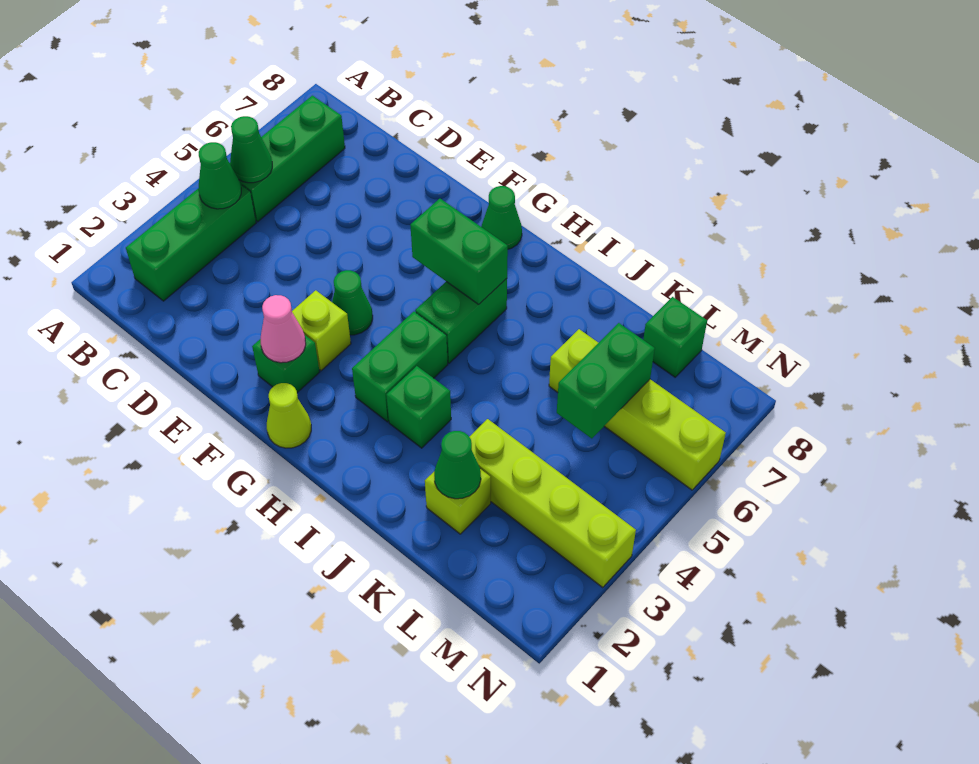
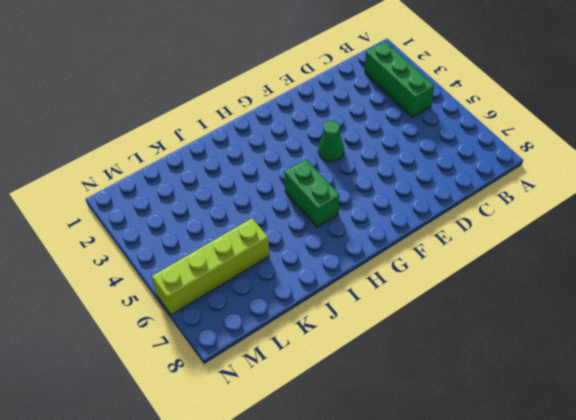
none -> green brick B5:B7 level 1
none -> green brick F2 level 1
none -> lime brick F3 level 1

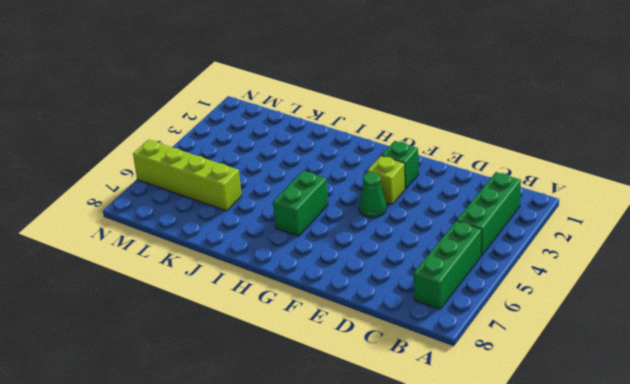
none -> lime cone G1 level 1
none -> green cone G8 level 1
none -> green brick H3:H4 level 1

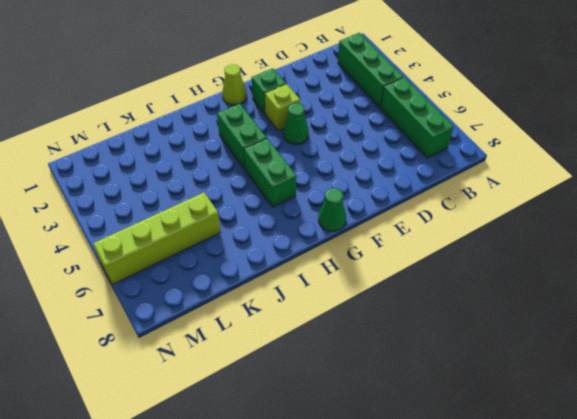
none -> green brick I3 level 1
none -> lime brick K2 level 1
none -> lime brick K3:N3 level 1

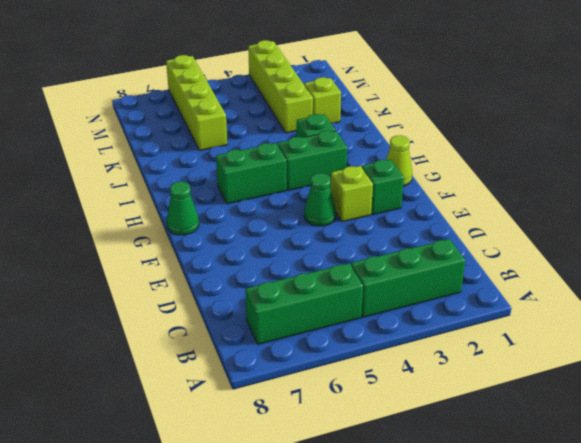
none -> green brick L8 level 1
none -> green cone B4 level 2
none -> green cone B5 level 2

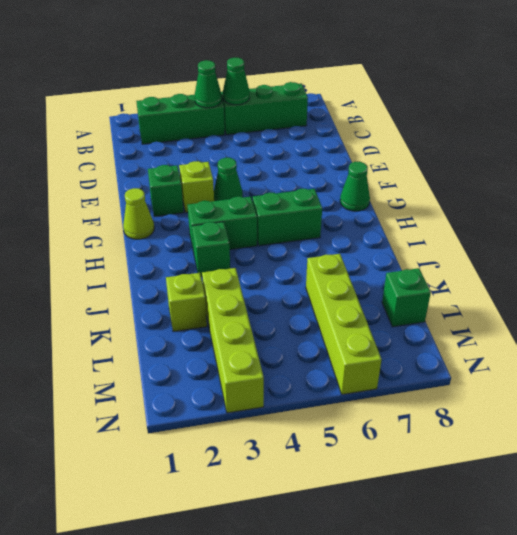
none -> pink cone F2 level 2
none -> green brick G6:H6 level 2
none -> green cone K2 level 2

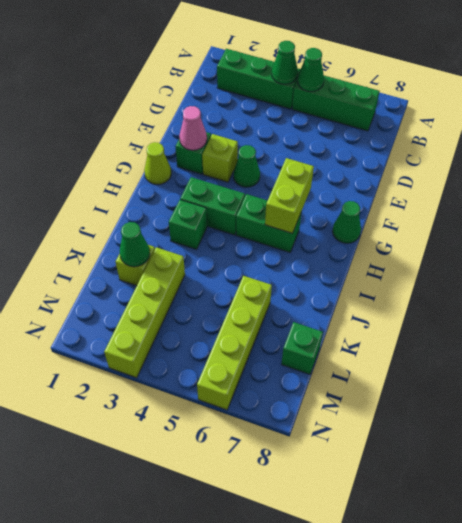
lime brick G6:H6 level 2 -> green brick G6:H6 level 2
none -> green brick L5:L6 level 2

